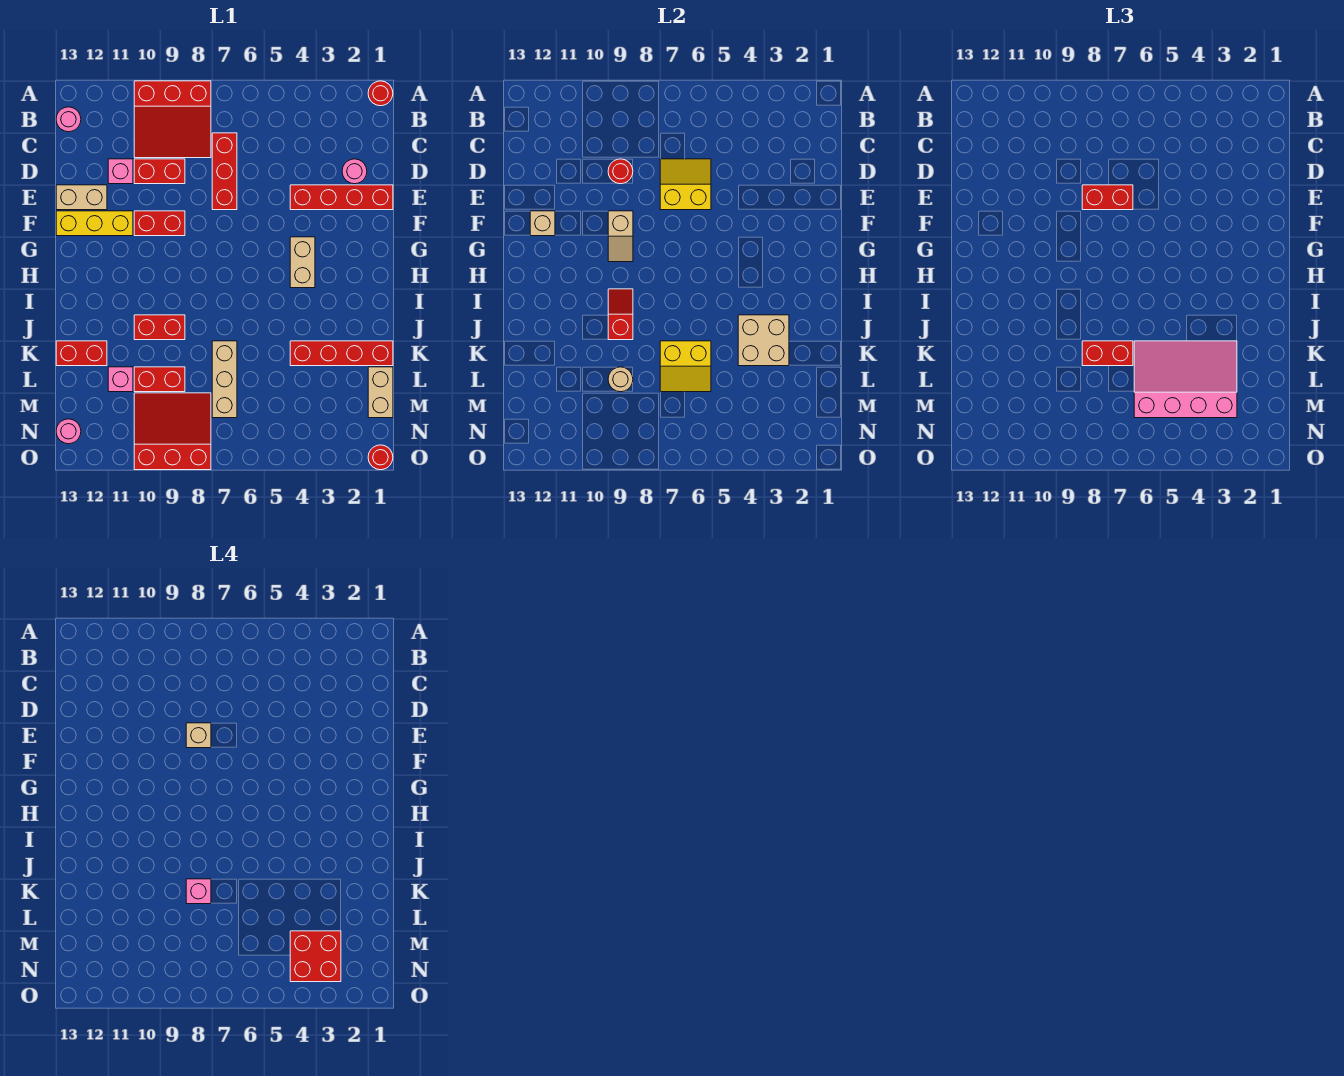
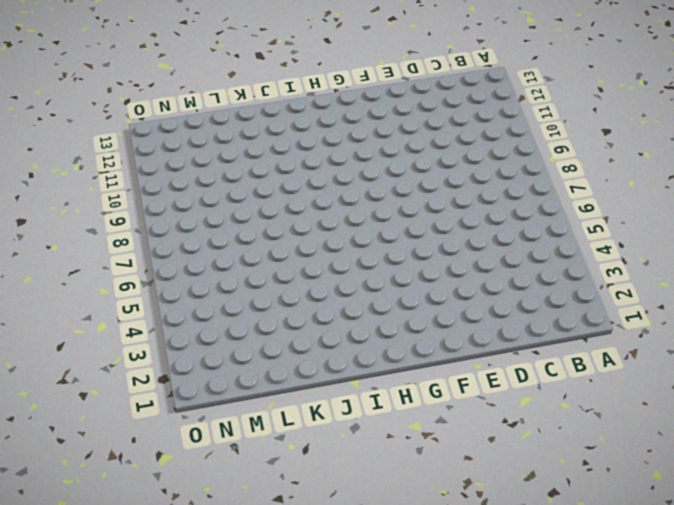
none -> red round brick A1 level 1
none -> red slope A8:C10 level 1 top A
none -> pink round brick B13 level 1
none -> red brick C7:E7 level 1

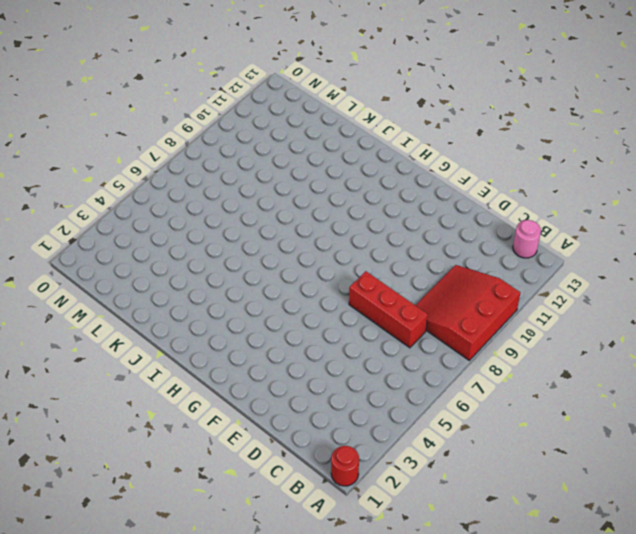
none -> pink round brick D2 level 1
none -> red brick D9:D10 level 1
none -> pink brick D11 level 1
none -> red brick E1:E4 level 1

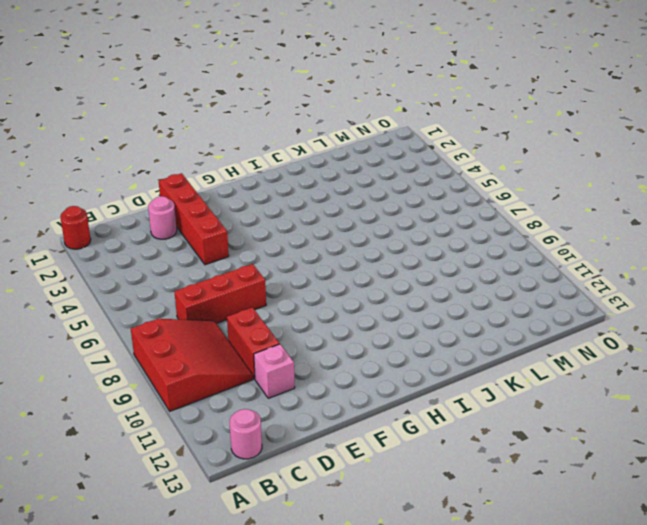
none -> tan brick E12:E13 level 1
none -> red brick F9:F10 level 1
none -> yellow brick F11:F13 level 1
none -> tan brick G4:H4 level 1

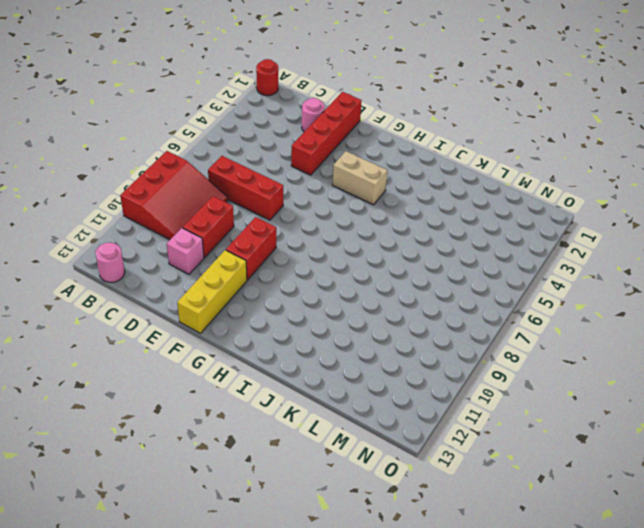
none -> tan brick E12:E13 level 1
none -> red brick J9:J10 level 1
none -> red brick K1:K4 level 1
none -> tan brick K7:M7 level 1

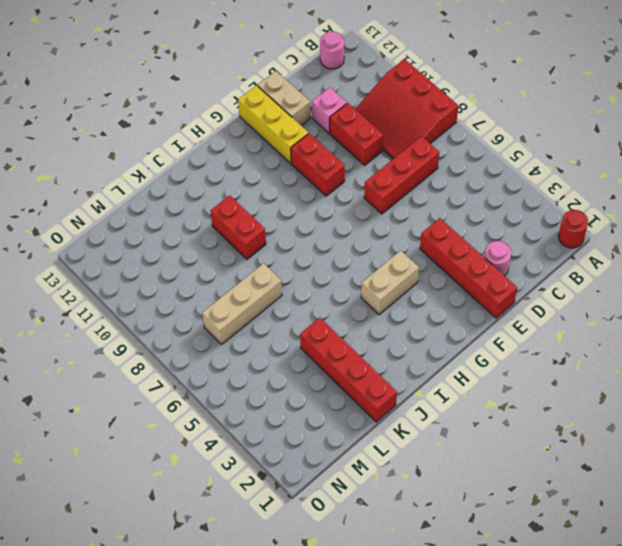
none -> red brick K12:K13 level 1
none -> tan brick L1:M1 level 1
none -> red brick L9:L10 level 1
none -> pink brick L11 level 1

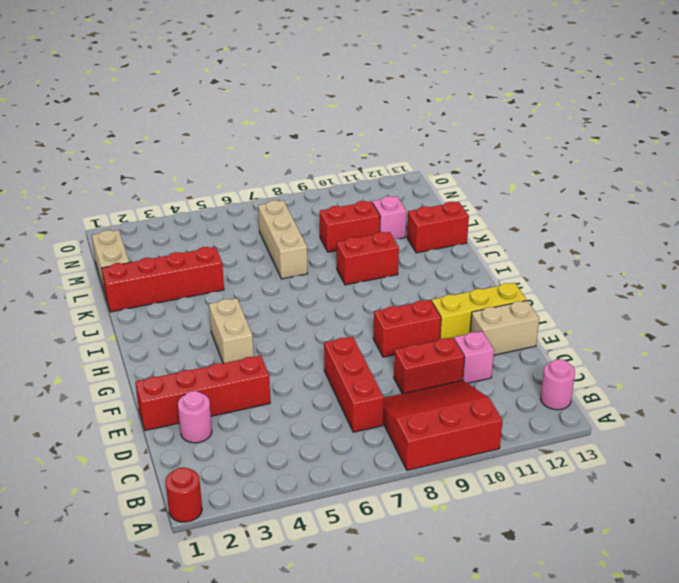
none -> red slope M8:O10 level 1 top O
none -> pink round brick N13 level 1
none -> red round brick O1 level 1
none -> yellow slope D6:E7 level 2 top E

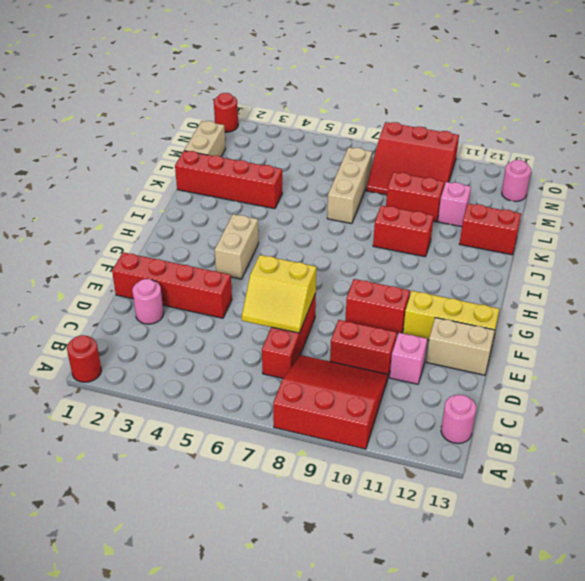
none -> red round brick D9 level 2
none -> tan slope F9:G9 level 2 top F
none -> tan brick F12 level 2
none -> red slope I9:J9 level 2 top J

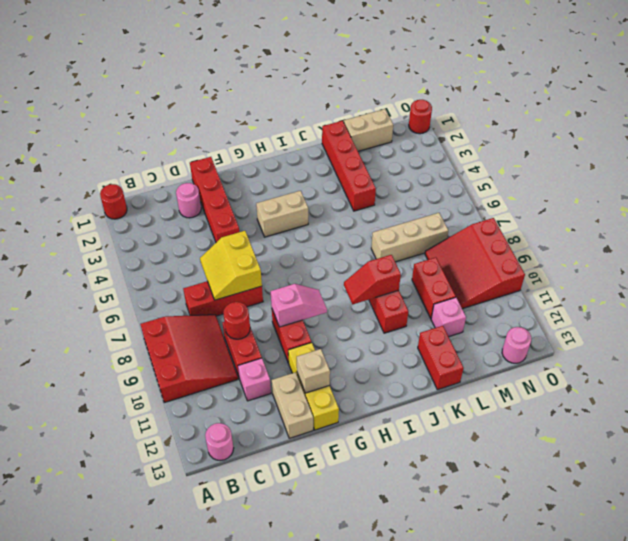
pink slope F9:G9 level 2 top F -> tan slope F9:G9 level 2 top F
none -> tan brick J3:K4 level 2
none -> yellow slope K6:L7 level 2 top K
none -> tan round brick L9 level 2
none -> red brick E7:E8 level 3

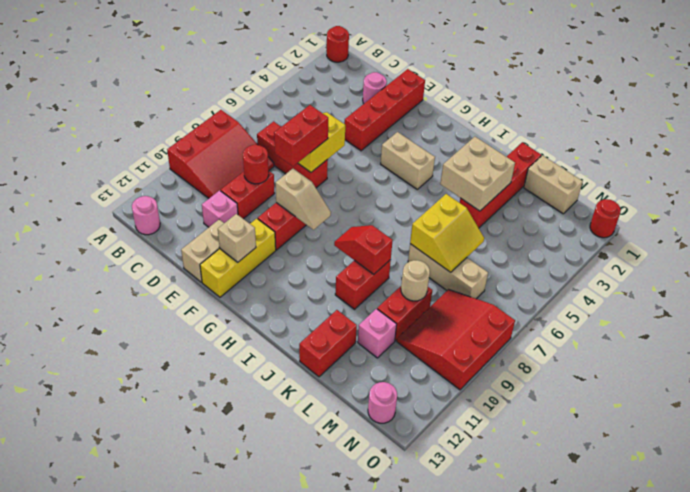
none -> pink slope K3:M6 level 3 top M
none -> red brick K7:K8 level 3
none -> tan brick E8 level 4
none -> pink brick K8 level 4

